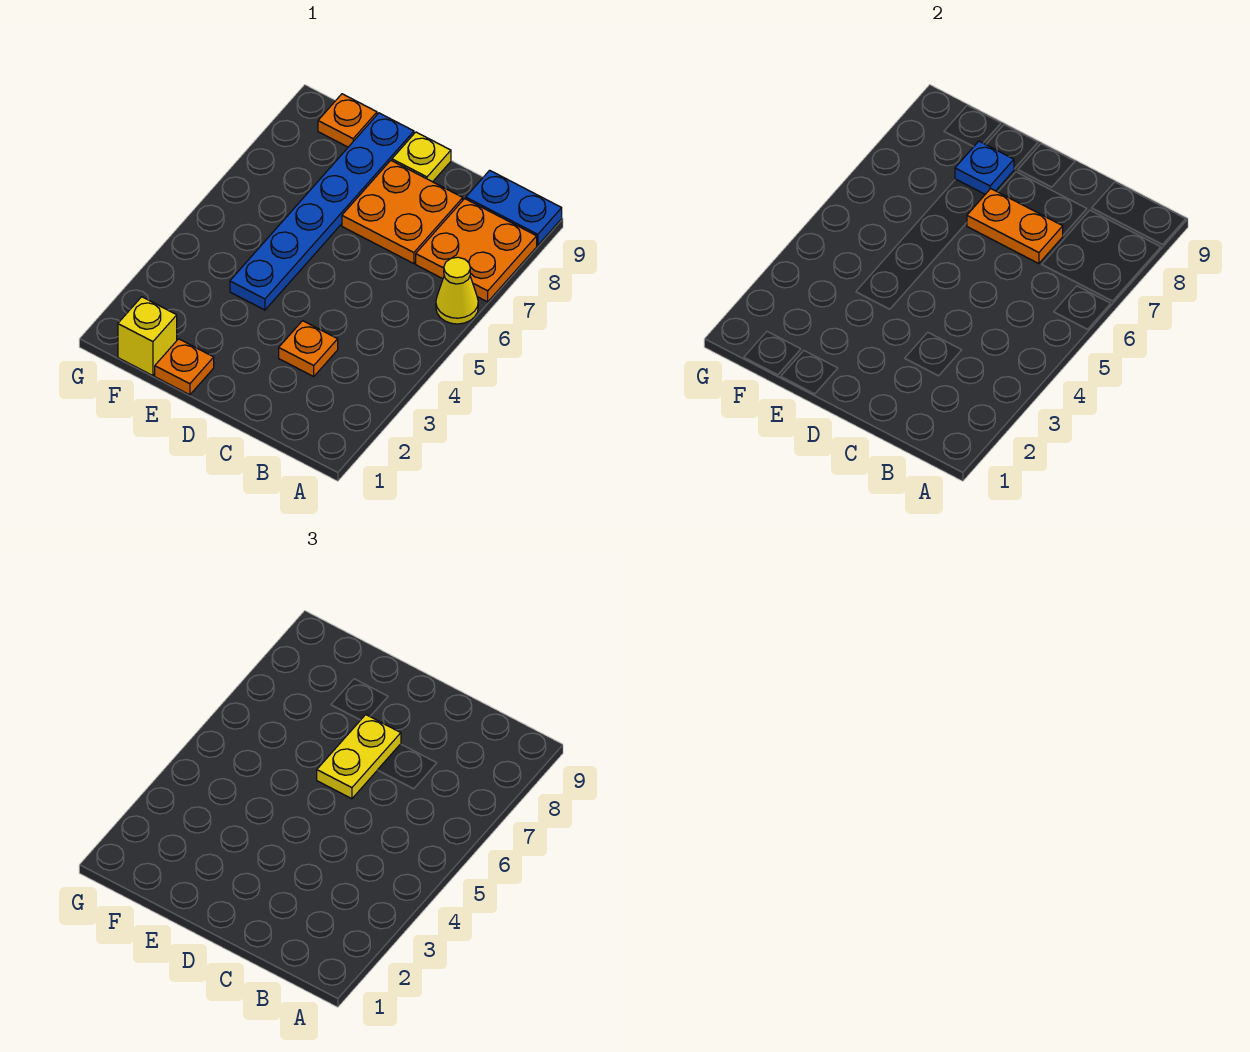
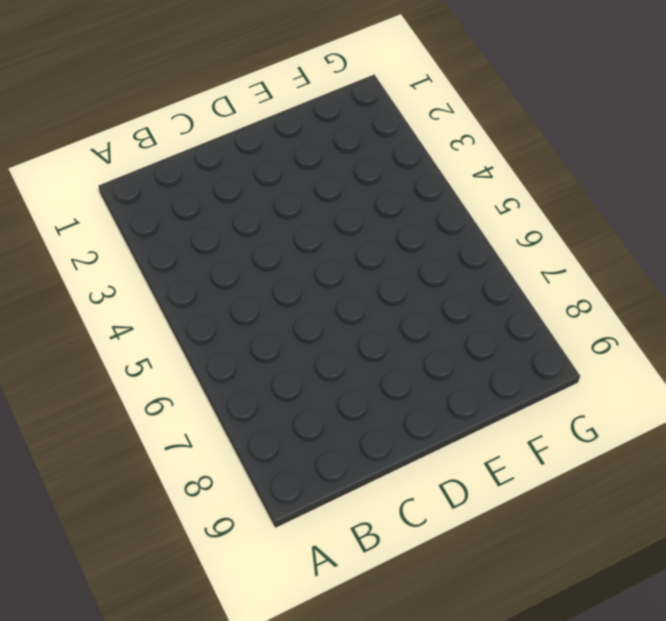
none -> yellow cone A6 level 1
none -> orange plate A7:B8 level 1
none -> blue plate A9:B9 level 1

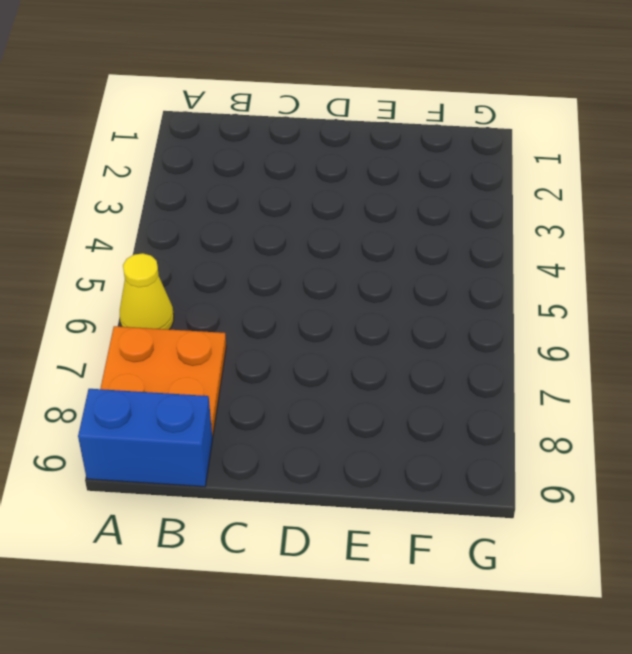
blue brick A9:B9 level 1 -> blue plate A9:B9 level 1
none -> orange plate C3 level 1
none -> orange plate C7:D8 level 1
none -> yellow plate D9 level 1

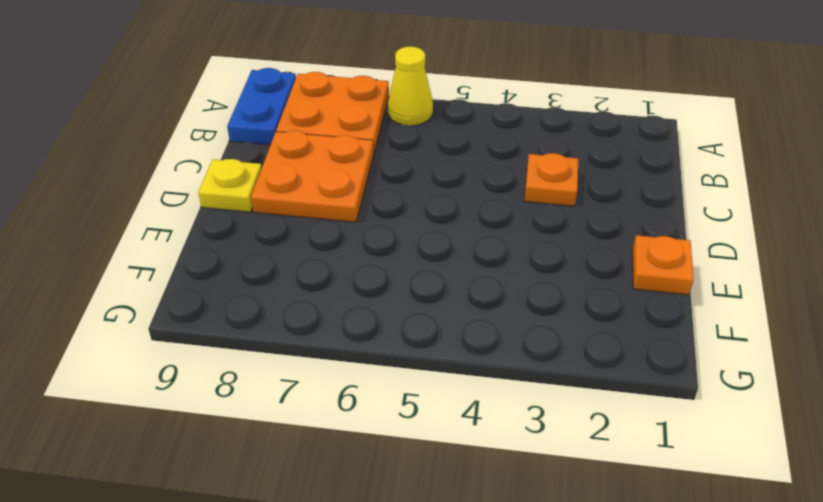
none -> blue plate E4:E9 level 1
none -> yellow brick F1 level 1
none -> orange plate F9 level 1

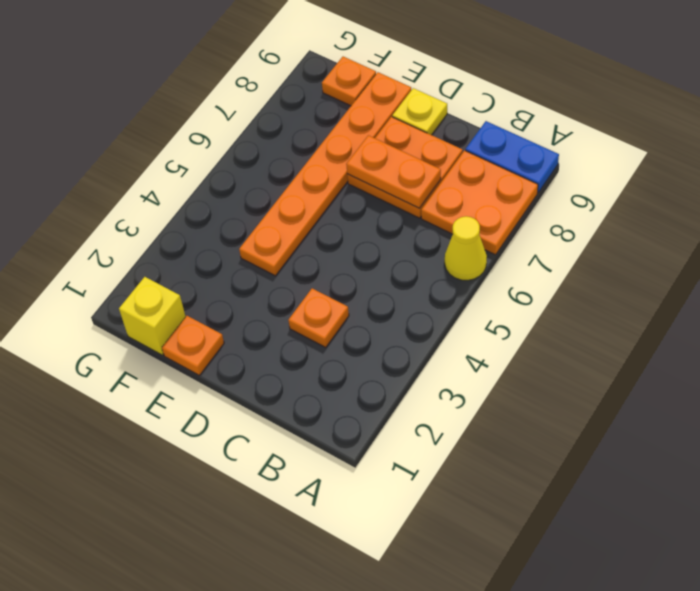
orange plate E4:E9 level 1 -> blue plate E4:E9 level 1
none -> blue plate E8 level 2
none -> yellow plate D6:D7 level 3

